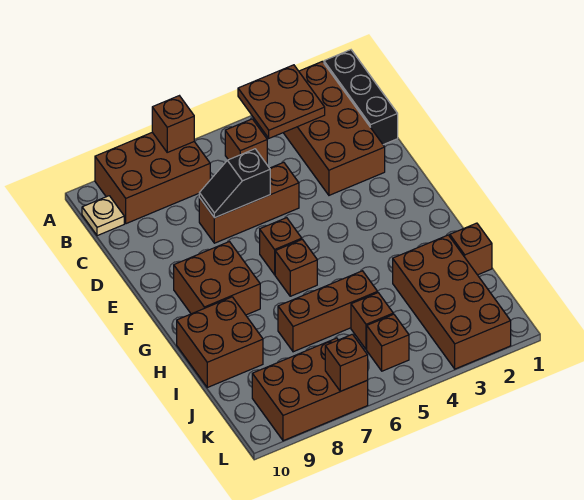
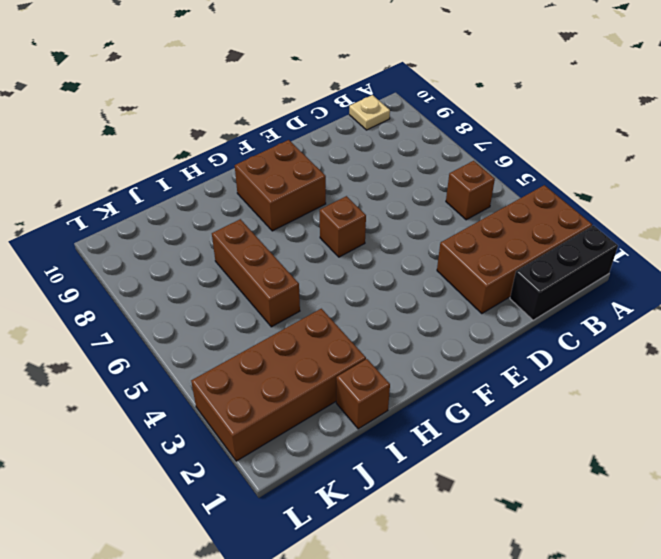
none -> brown brick A7:B9 level 1
none -> brown brick D5:D7 level 1
none -> brown brick G6 level 1

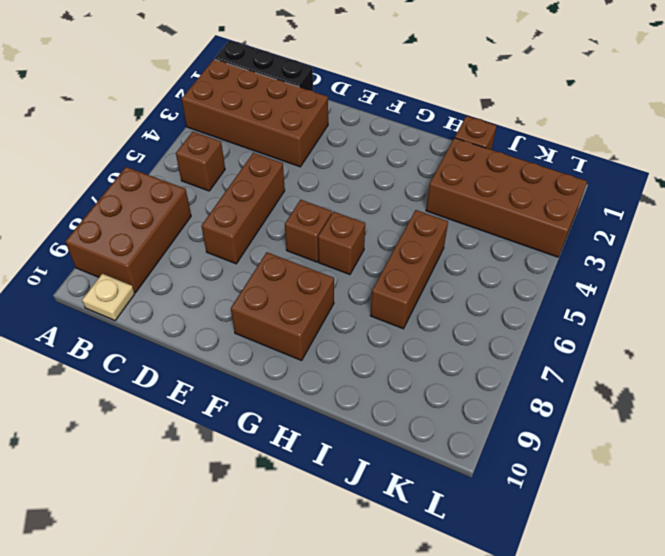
none -> brown brick H9:I10 level 1
none -> brown brick J5 level 1
none -> brown brick K5 level 1

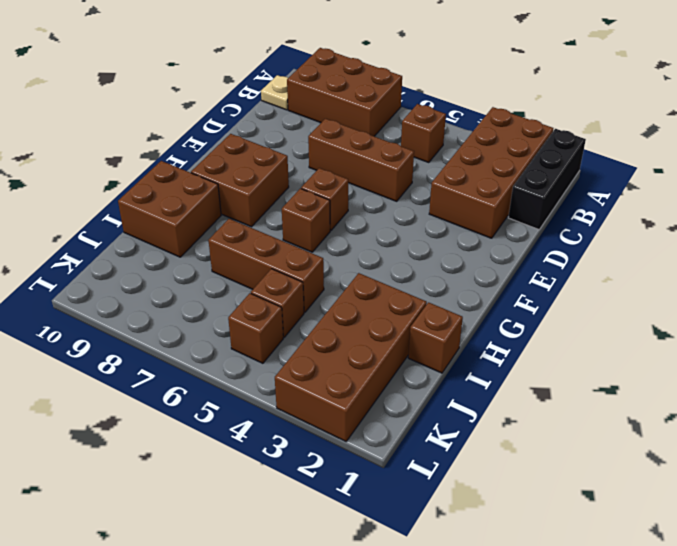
none -> brown brick K7:L9 level 1
none -> brown plate A3:B4 level 2
none -> brown brick A7 level 2

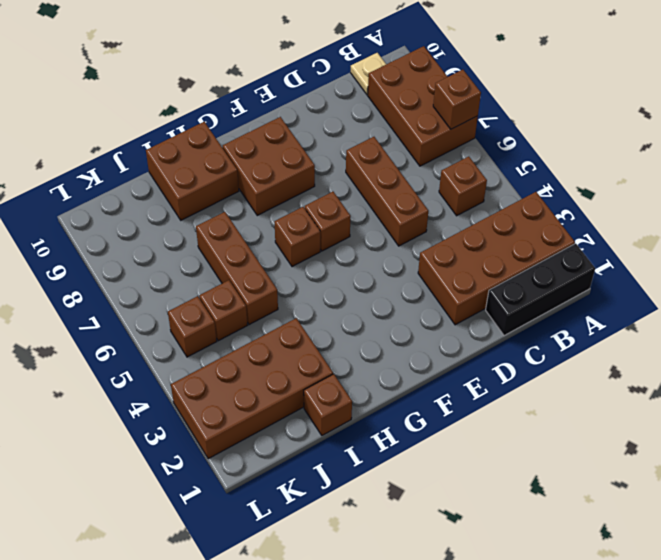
none -> brown brick K7:L9 level 1
none -> brown plate A3:B4 level 2
none -> black slope D6:D7 level 2 top 6

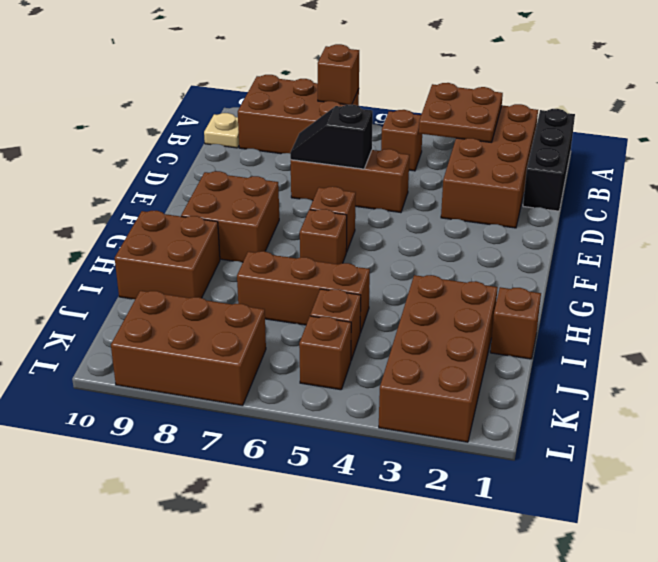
none -> brown brick L7 level 2

